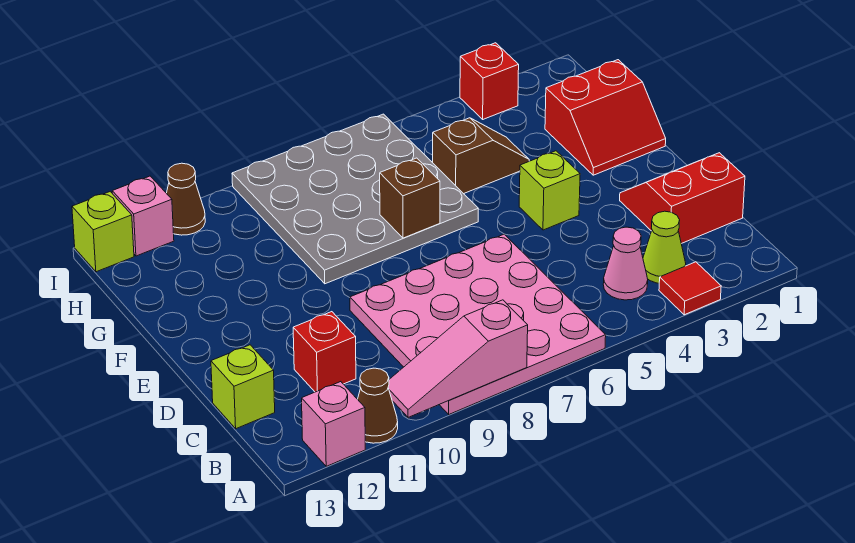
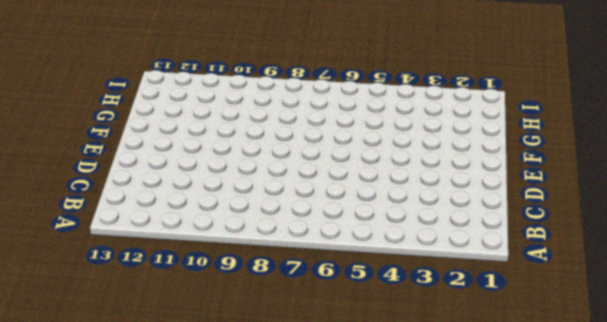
none -> red tile A3 level 1
none -> pink plate A6:D9 level 1
none -> brown cone A11 level 1

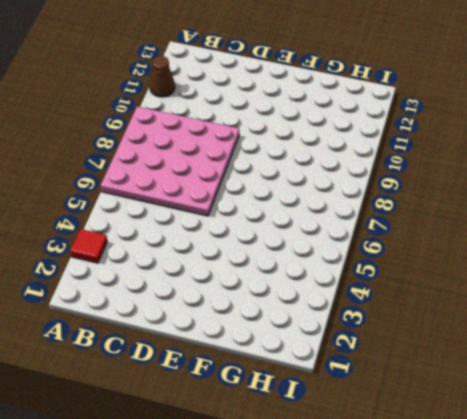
none -> pink brick A12 level 1
none -> lime cone B3 level 1
none -> pink cone B4 level 1

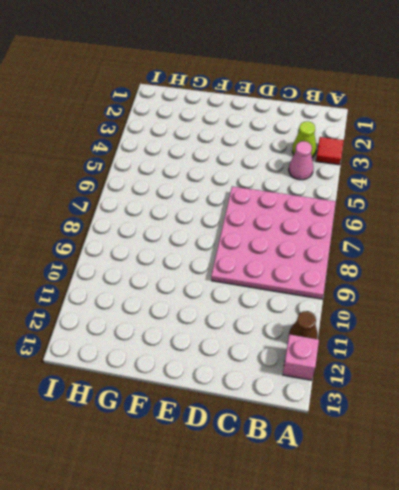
none -> red slope C1:D2 level 1 top C
none -> red brick C11 level 1
none -> lime brick C13 level 1

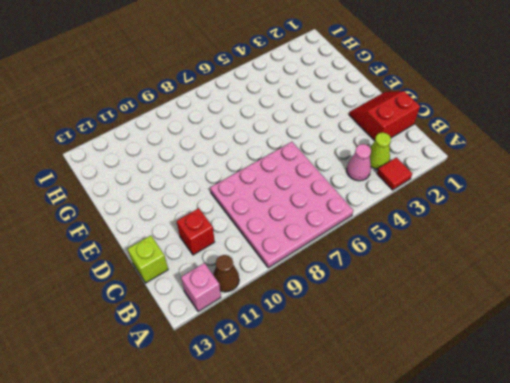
none -> lime brick E4 level 1
none -> red slope F1:G2 level 1 top G
none -> grey plate F6:I9 level 1

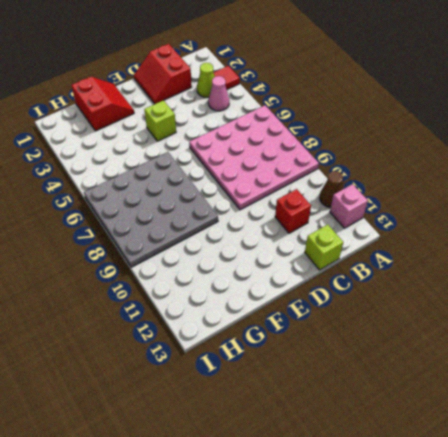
none -> brown slope G4:G5 level 1 top 5
none -> red brick I3 level 1
none -> brown cone I11 level 1

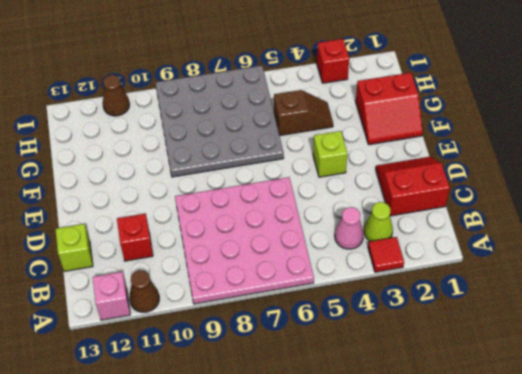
none -> pink brick I12 level 1
none -> lime brick I13 level 1
none -> pink slope A8:A10 level 2 top 8

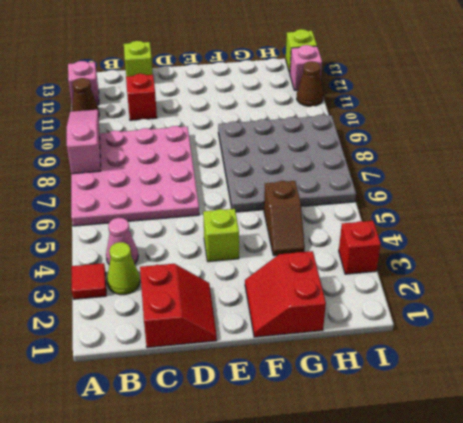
none -> brown brick F7 level 2

